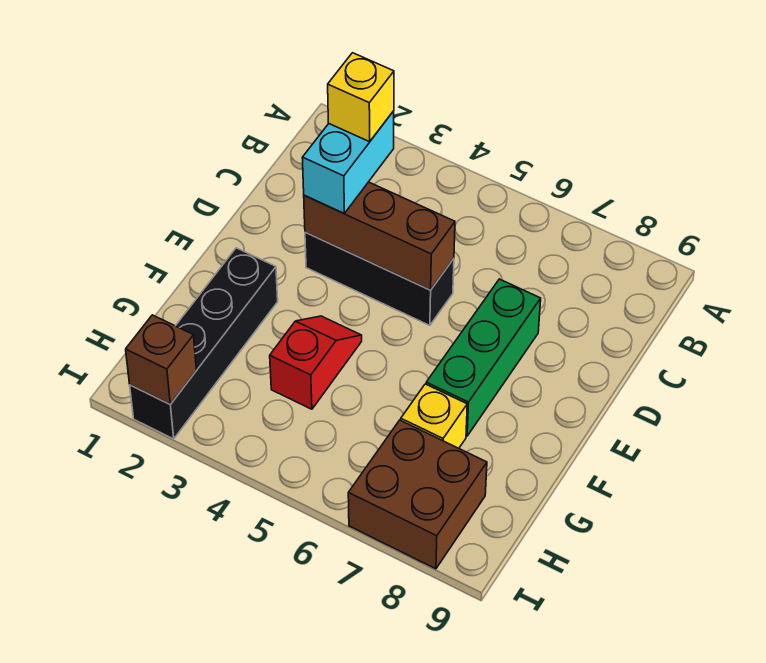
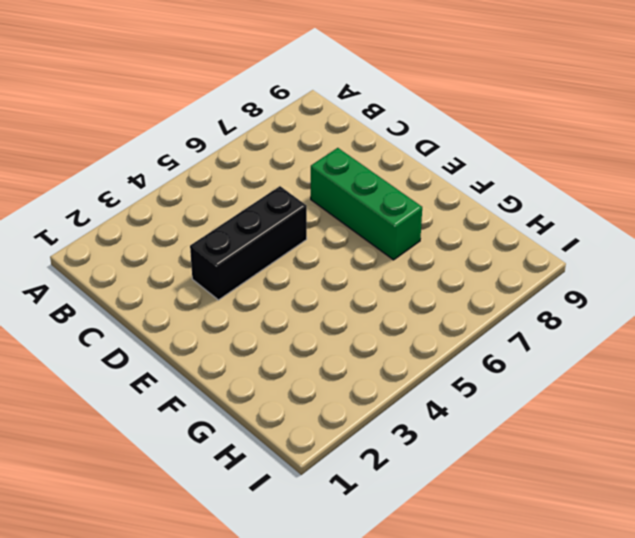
none -> black brick F2:I2 level 1
none -> red slope F4:G4 level 1 top G

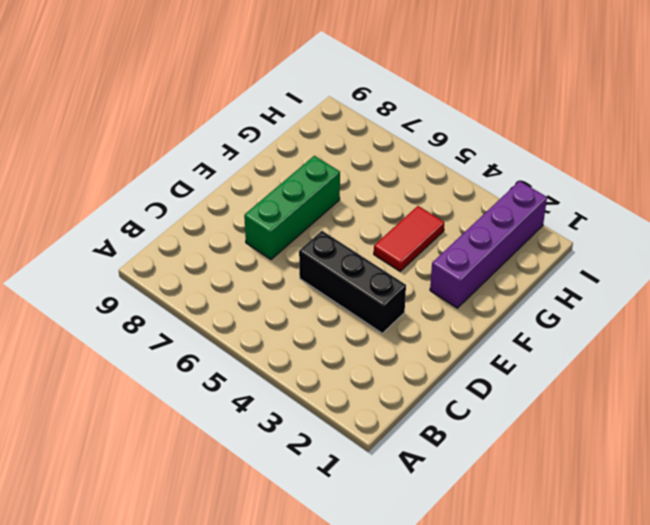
purple brick F2:I2 level 1 -> black brick F2:I2 level 1
red tile F4:G4 level 1 -> red slope F4:G4 level 1 top G
none -> yellow brick G7 level 1
none -> brown brick H7:I8 level 1

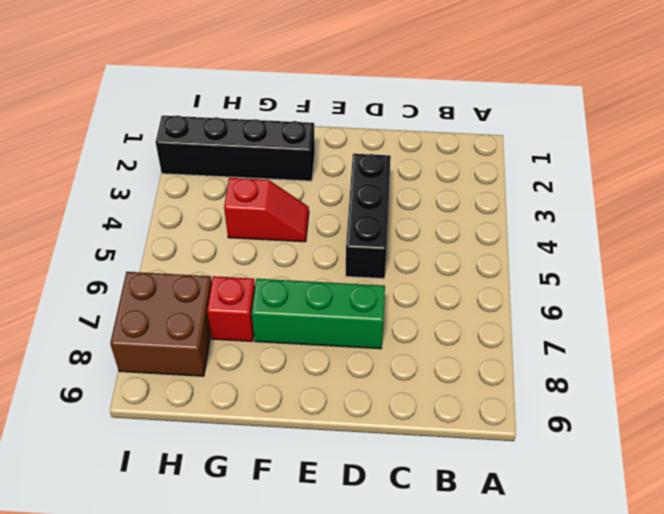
red brick G7 level 1 -> yellow brick G7 level 1
none -> brown brick D3:D5 level 2
none -> brown brick I2 level 2

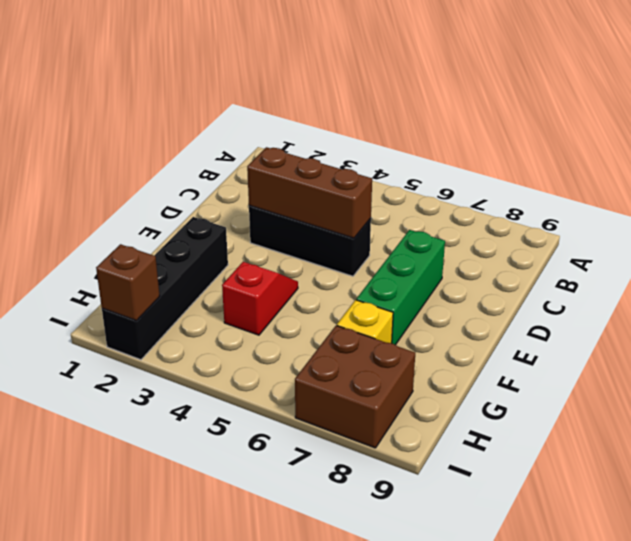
none -> cyan brick C3:D3 level 3
none -> yellow brick C3 level 4

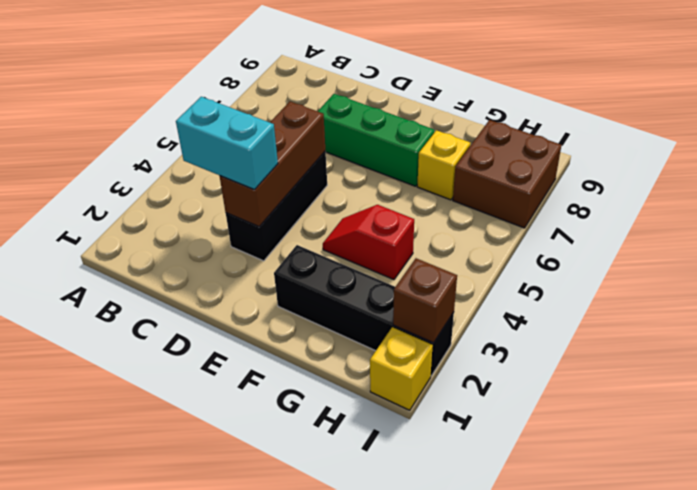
yellow brick I1 level 1 -> yellow brick C3 level 4

